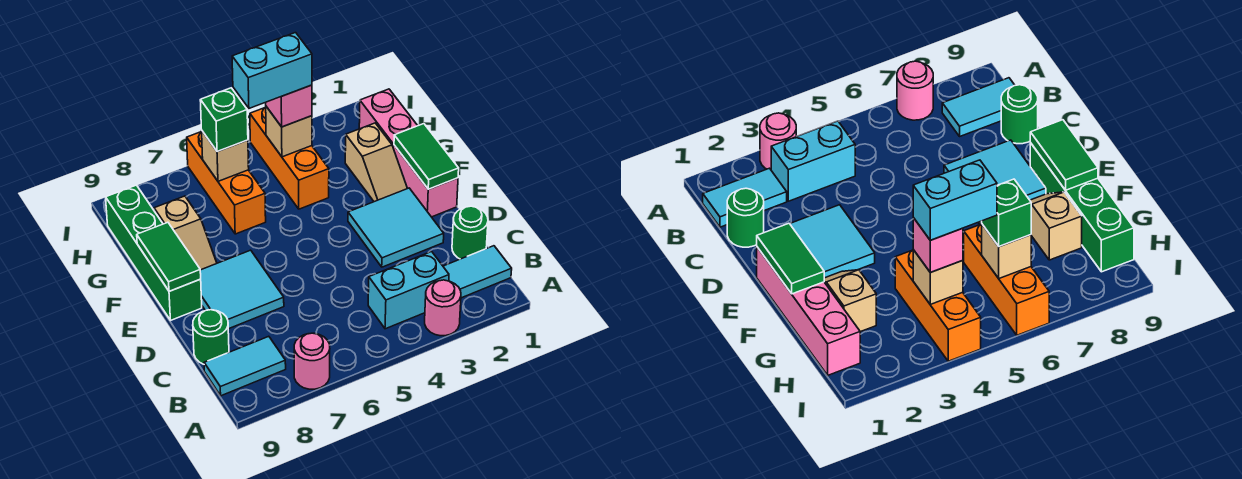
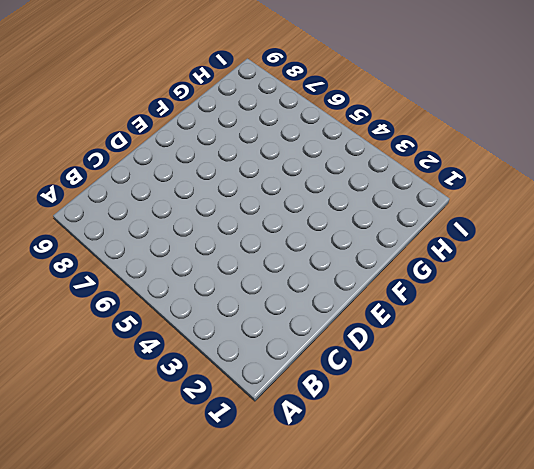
none -> pink round brick A3 level 1
none -> pink round brick A7 level 1
none -> cyan tile B1:B2 level 1

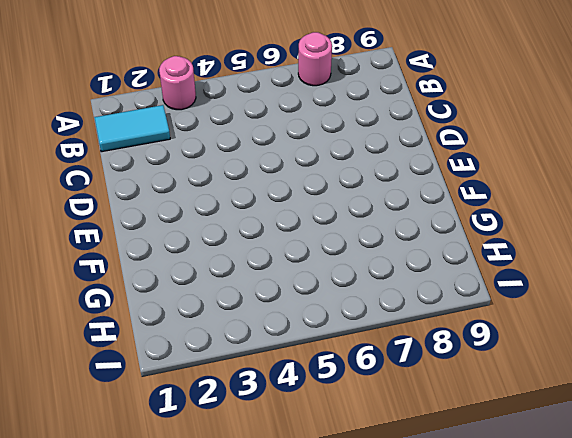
none -> cyan brick B3:B4 level 1
none -> cyan tile B8:B9 level 1
none -> green round brick C1 level 1

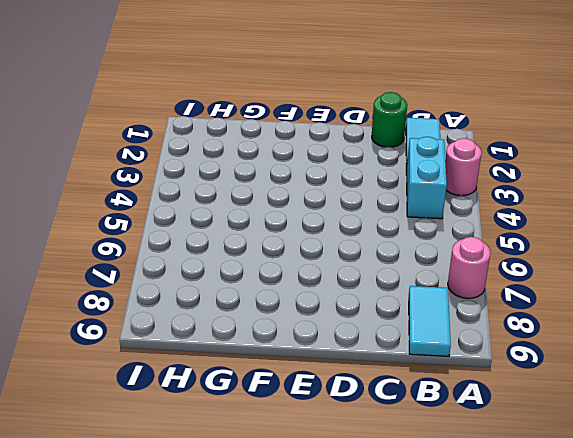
none -> green round brick C9 level 1
none -> cyan tile D2:E3 level 1
none -> cyan tile D7:E8 level 1

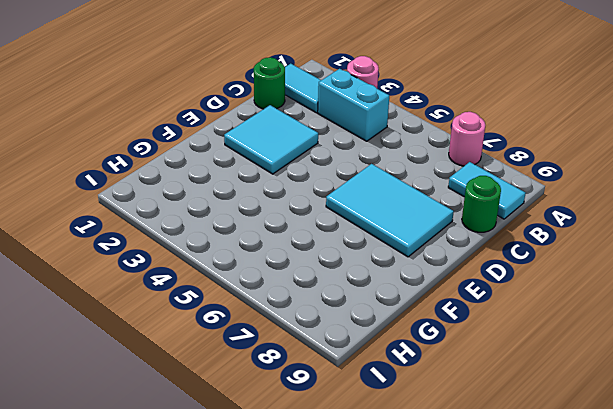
cyan tile D6:E8 level 1 -> cyan tile D7:E8 level 1
none -> pink brick E1:H1 level 1
none -> green brick E9:H9 level 1
none -> tan slope F2:G2 level 1 top G

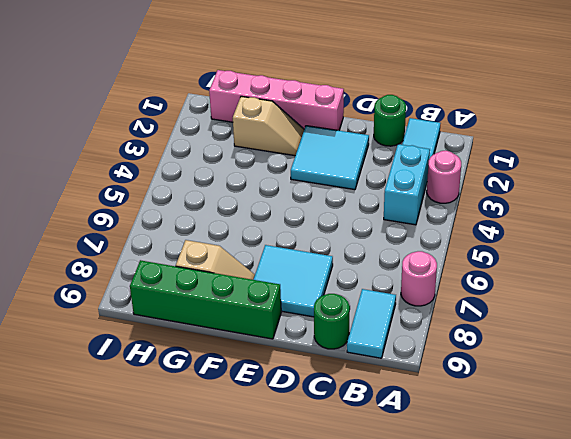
none -> orange brick G4:I4 level 1
none -> orange brick G6:I6 level 1
none -> green tile E1:F1 level 2

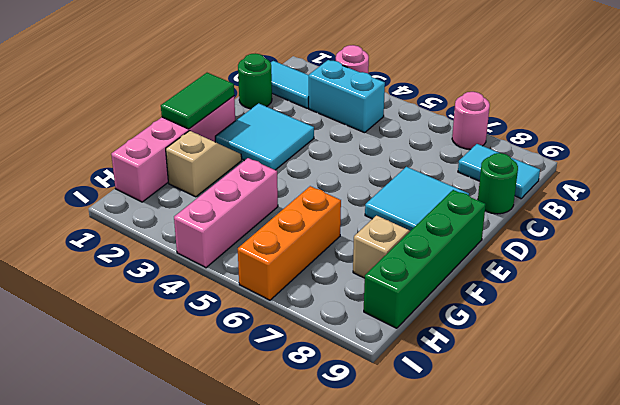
pink brick G4:I4 level 1 -> orange brick G4:I4 level 1
none -> green tile E9:F9 level 2
none -> tan brick H4 level 2
none -> tan brick H6 level 2

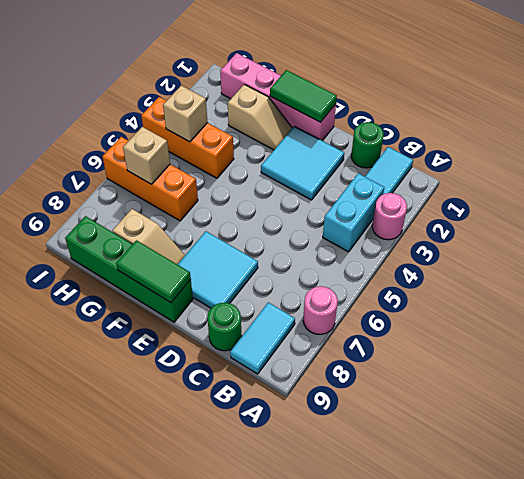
none -> pink brick H4 level 3
none -> green brick H6 level 3
none -> cyan brick H4:H5 level 4

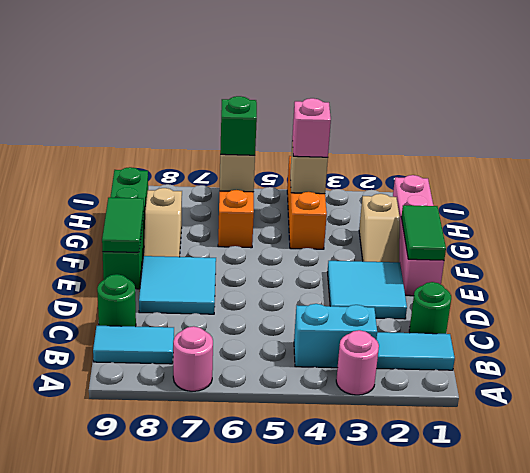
none -> cyan brick H4:H5 level 4

